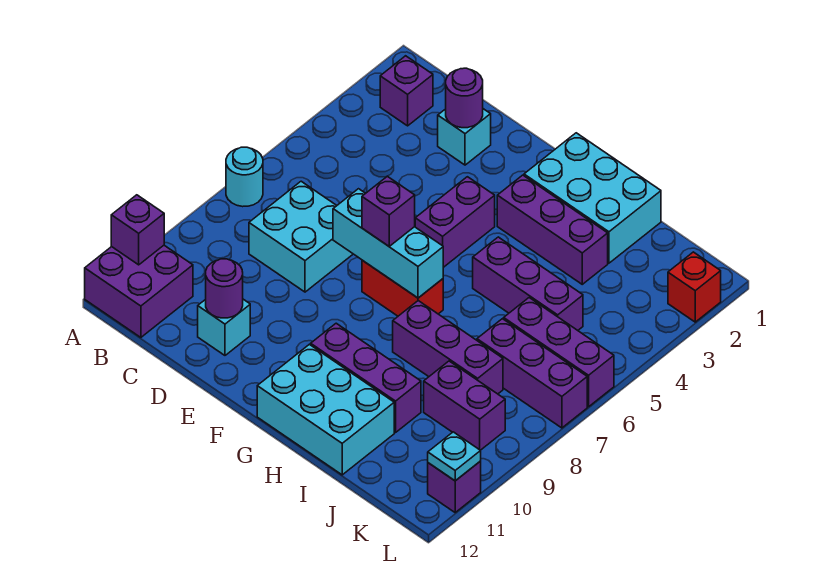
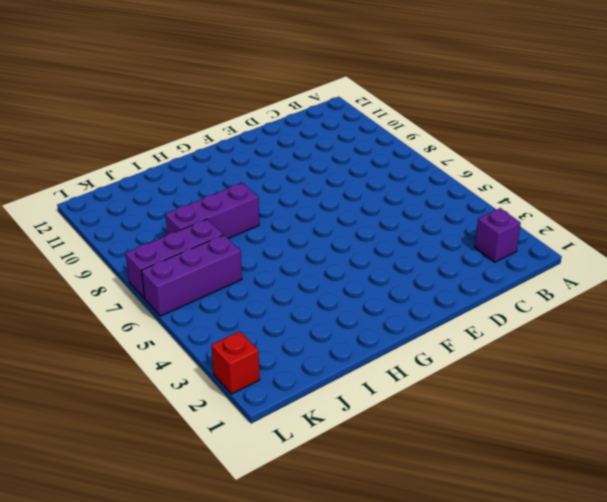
none -> cyan round brick A7 level 1
none -> purple brick A11:B12 level 1
none -> cyan brick C7:D8 level 1

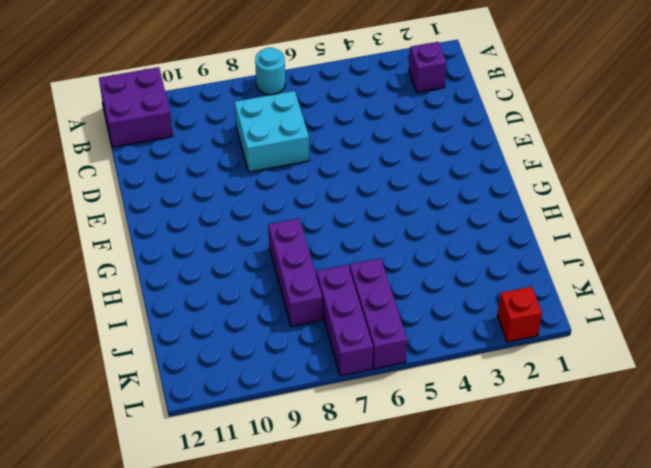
none -> cyan brick D2 level 1
none -> cyan brick D11 level 1
none -> purple brick F4:F5 level 1

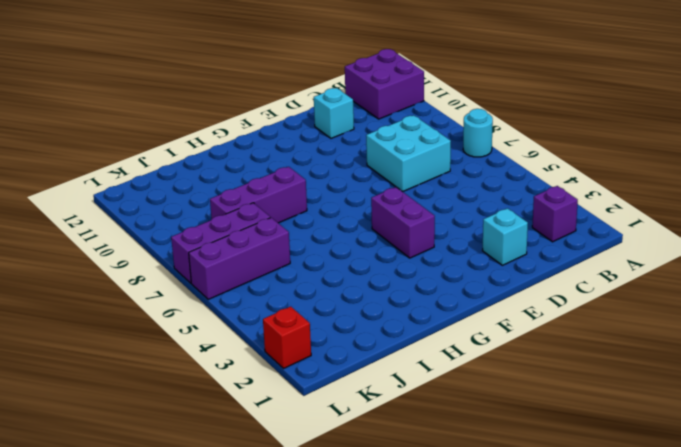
none -> red brick F7:G7 level 1
none -> cyan brick G1:I2 level 1
none -> purple brick G3:I3 level 1

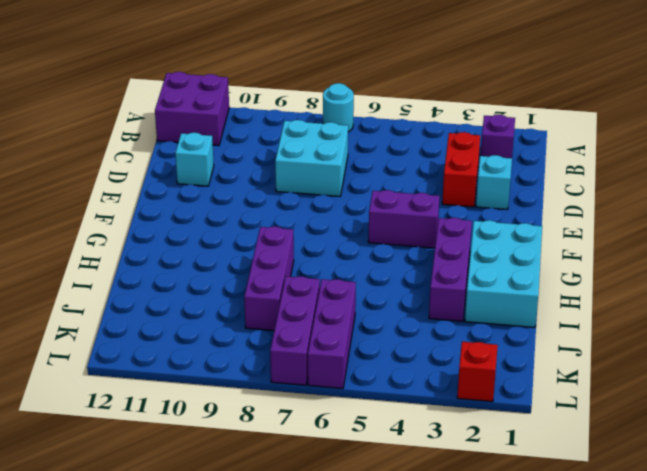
red brick C3:D3 level 1 -> red brick F7:G7 level 1
none -> purple brick G10:I10 level 1
none -> cyan brick G11:I12 level 1
none -> purple brick H5:J5 level 1

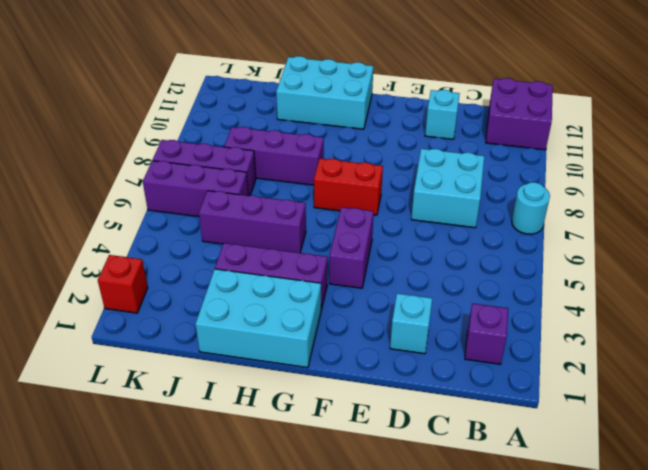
none -> purple brick G10:I10 level 1
none -> purple brick J9:K9 level 1
none -> purple brick L11 level 1

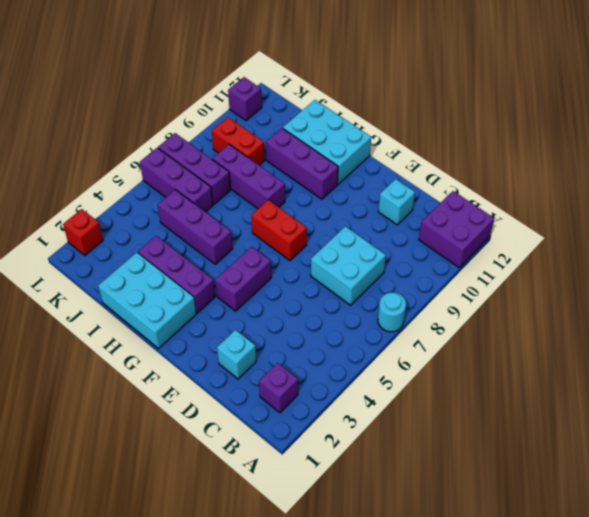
red brick J9:K9 level 1 -> purple brick J9:K9 level 1
none -> purple brick A11 level 2
none -> purple round brick D2 level 2
none -> purple round brick D11 level 2

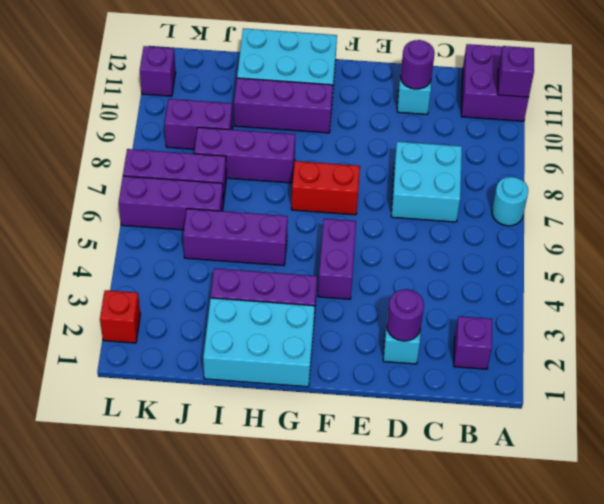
none -> cyan brick E7:G7 level 2
none -> cyan plate L11 level 2
none -> purple brick F7 level 3

